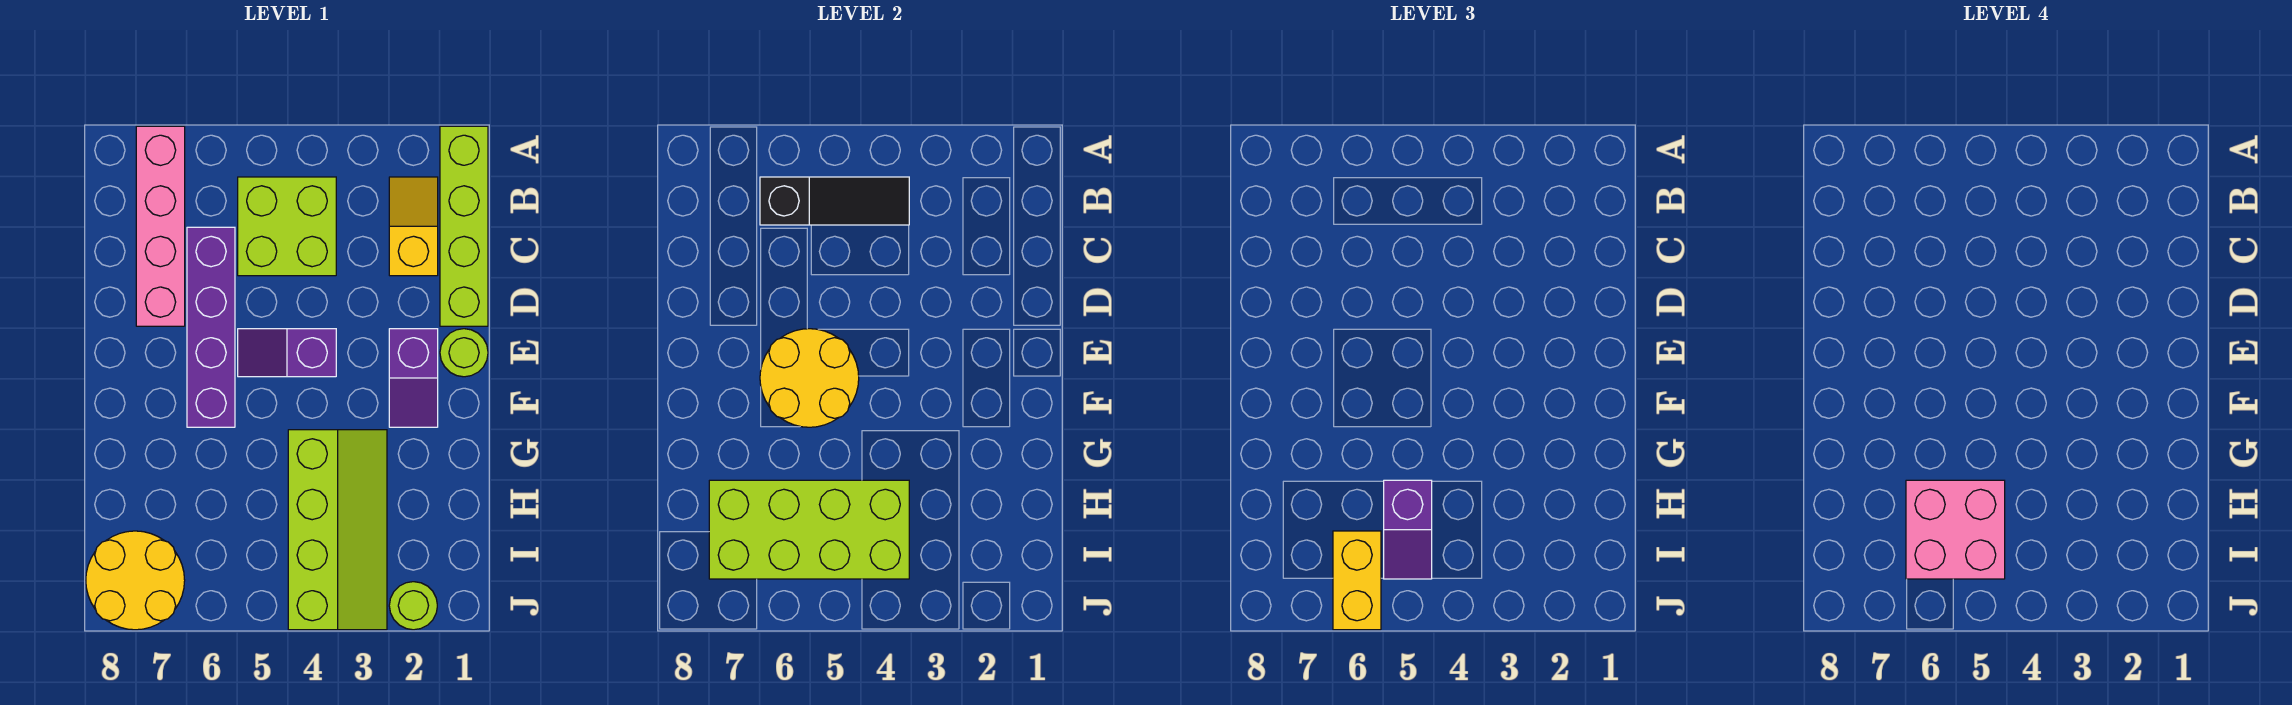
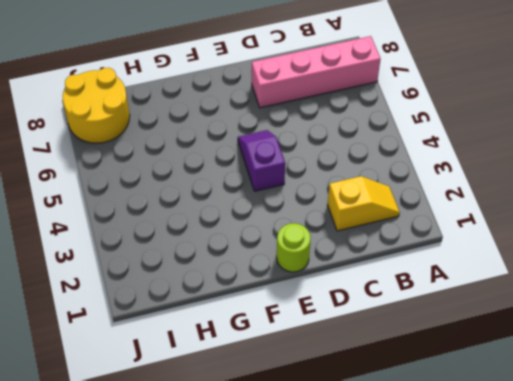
none -> lime brick A1:D1 level 1
none -> lime brick B4:C5 level 1
none -> purple brick C6:F6 level 1

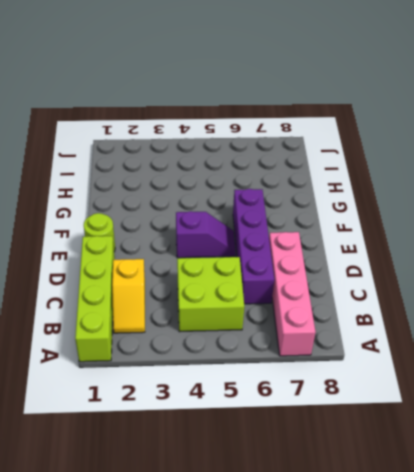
none -> purple slope E2:F2 level 1 top E
none -> lime slope G3:J4 level 1 top 4
none -> yellow round brick I7:J8 level 1

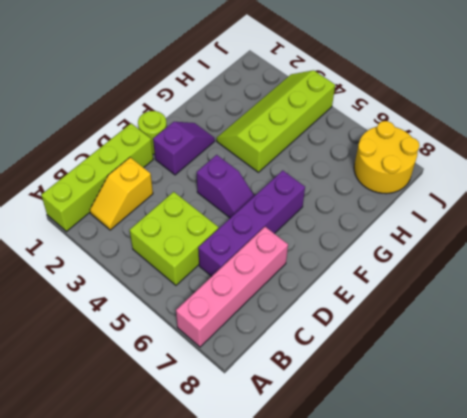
none -> lime round brick J2 level 1
none -> black slope B4:B6 level 2 top 6
none -> yellow round brick E5:F6 level 2

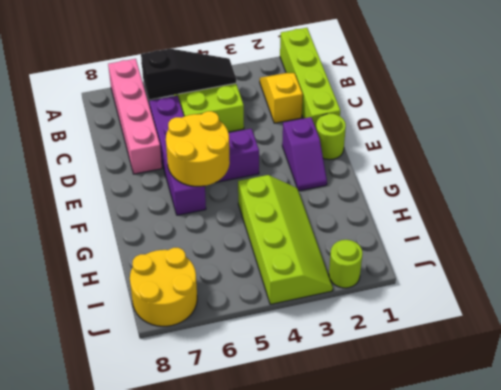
none -> lime brick H4:I7 level 2
none -> purple slope H5:I5 level 3 top H
none -> yellow brick I6:J6 level 3

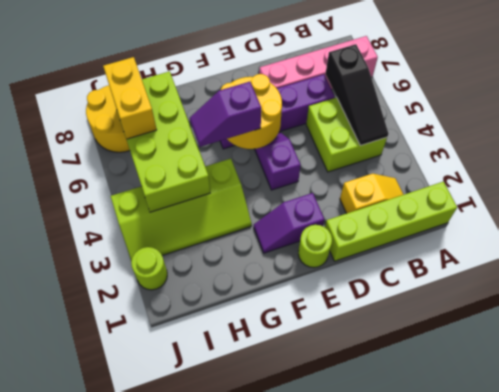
purple slope F5:G5 level 3 top F -> purple slope H5:I5 level 3 top H
yellow brick I6:I7 level 3 -> yellow brick I6:J6 level 3
none -> pink brick H5:I6 level 4

